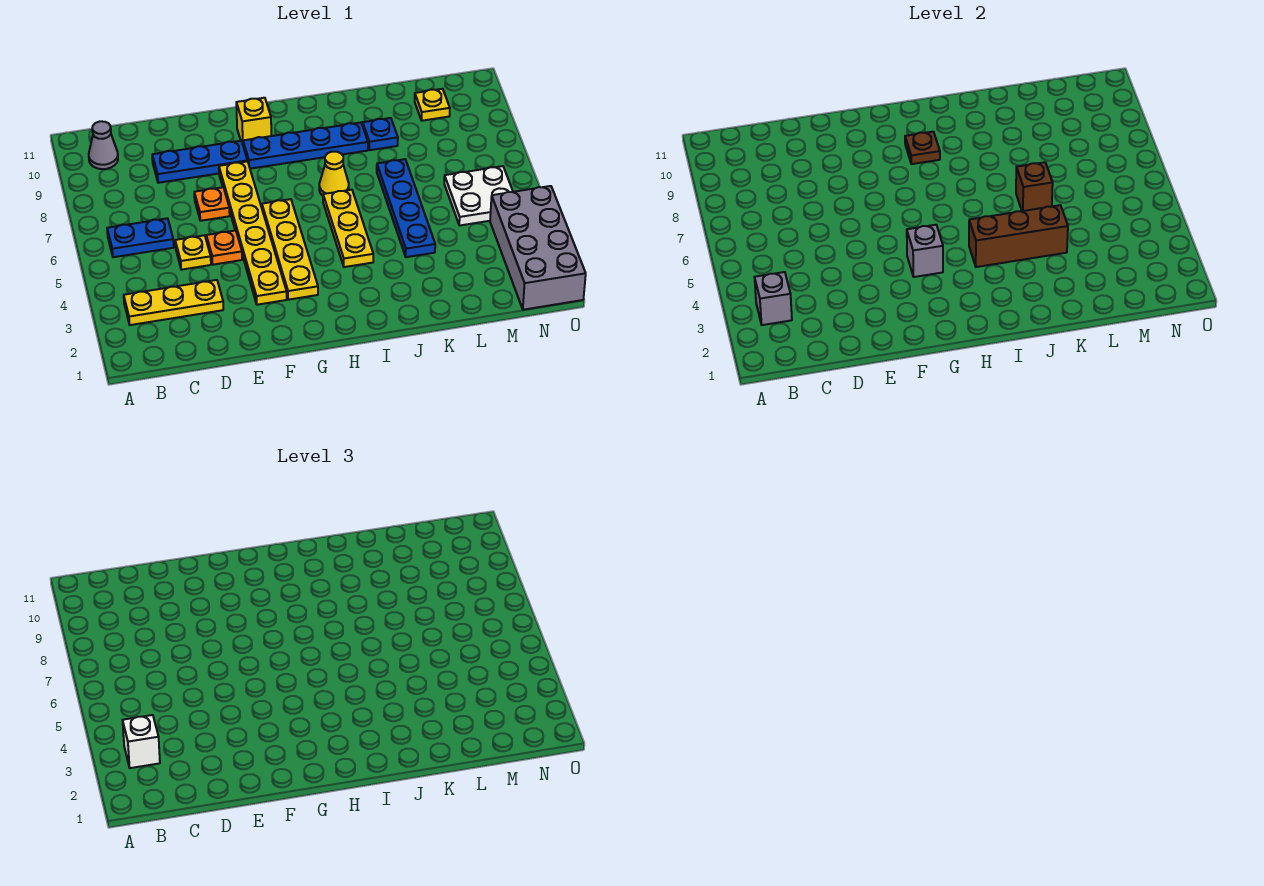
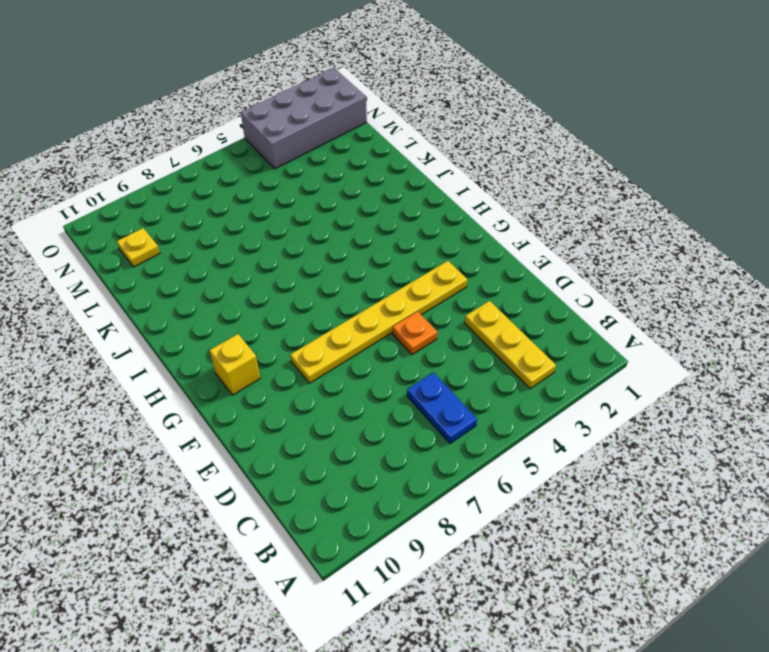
none -> grey cone B10 level 1
none -> yellow plate D5 level 1
none -> blue plate D9:F9 level 1

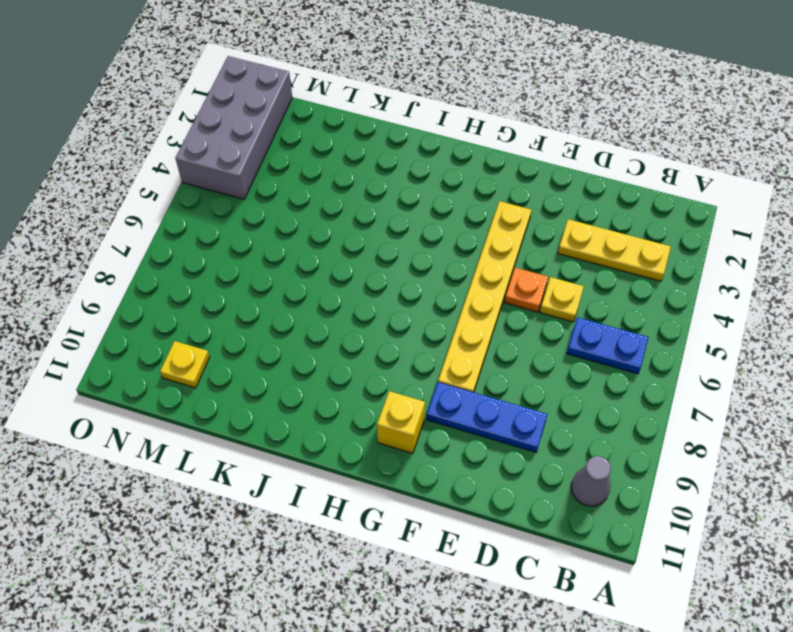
none -> orange plate E7 level 1
none -> yellow plate G3:G6 level 1
none -> blue plate G9:J9 level 1

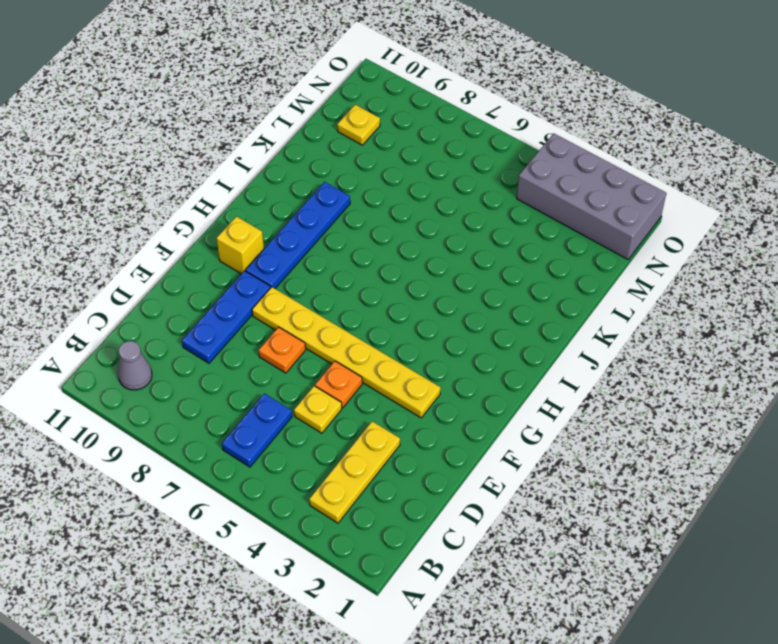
none -> yellow plate G3:G6 level 1
none -> yellow plate I4:I6 level 1
none -> yellow cone I7 level 1

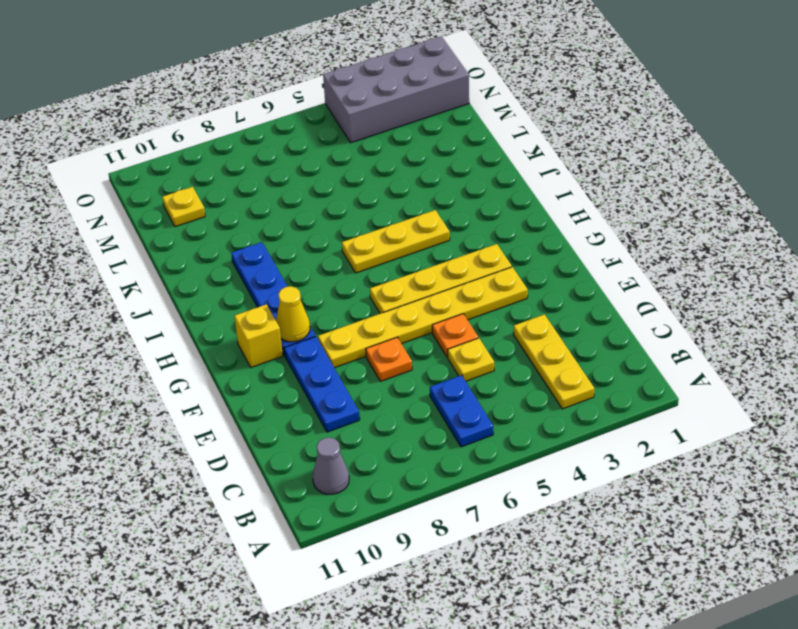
yellow cone G9 level 2 -> yellow cone I7 level 1
none -> blue plate K4:K7 level 1
none -> blue plate K9 level 1
none -> white plate M5:N6 level 1

